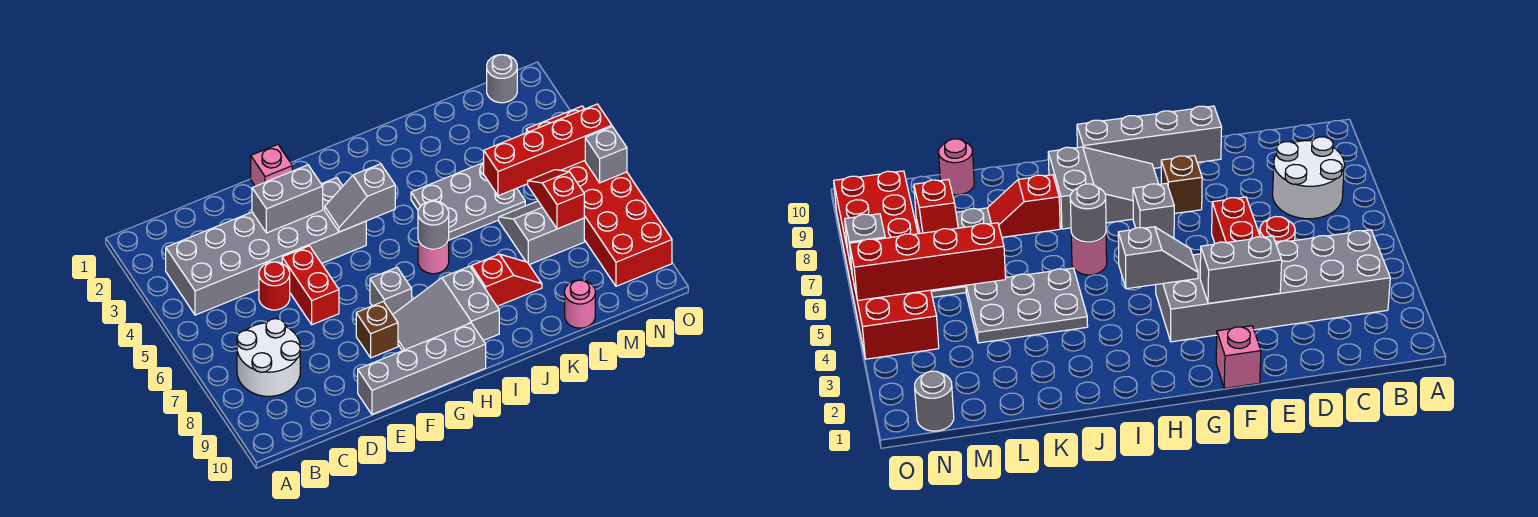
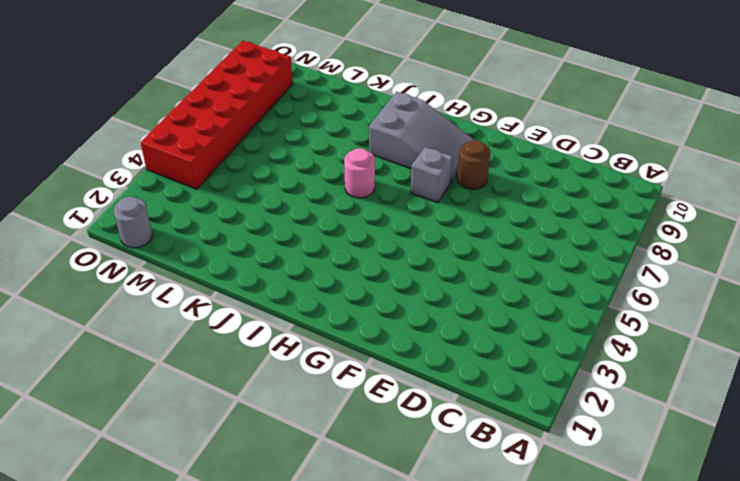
brown round brick F8 level 1 -> brown brick F8 level 1
none -> grey brick B3:G4 level 1
none -> white round brick B7:C8 level 1
none -> red round brick D5 level 1

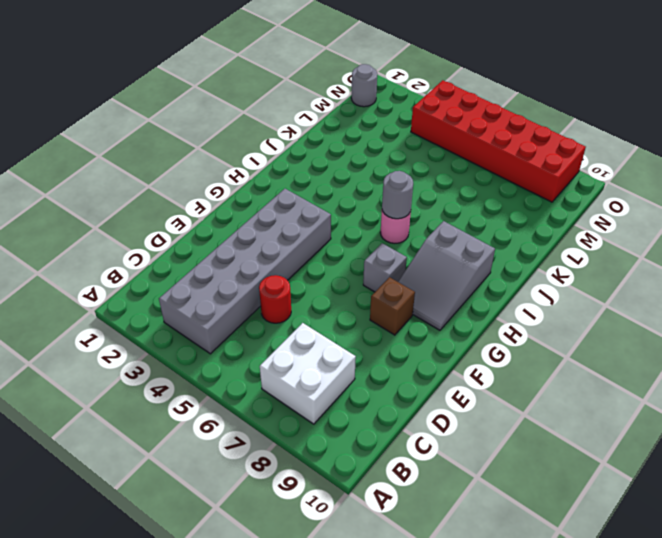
white brick B7:C8 level 1 -> white round brick B7:C8 level 1
none -> red brick E5:E6 level 1
none -> grey brick E10:H10 level 1
none -> pink brick F1 level 1

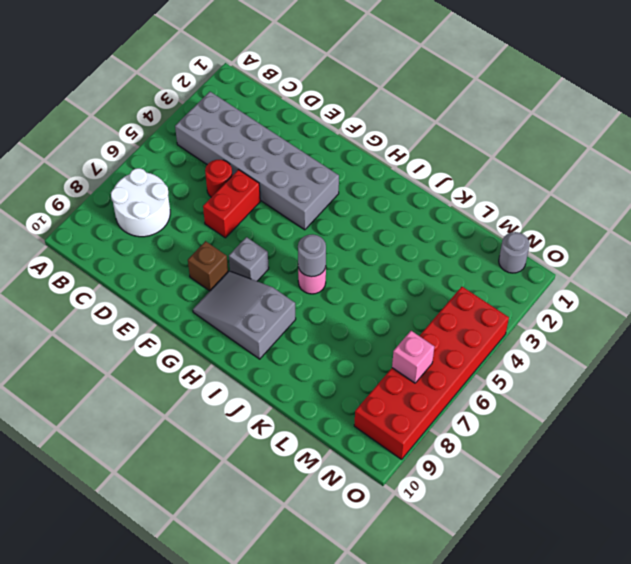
pink brick N7 level 2 -> pink brick F1 level 1
none -> grey brick E10:H10 level 1
none -> grey plate J4:L5 level 1
none -> red slope J8:K8 level 1 top J

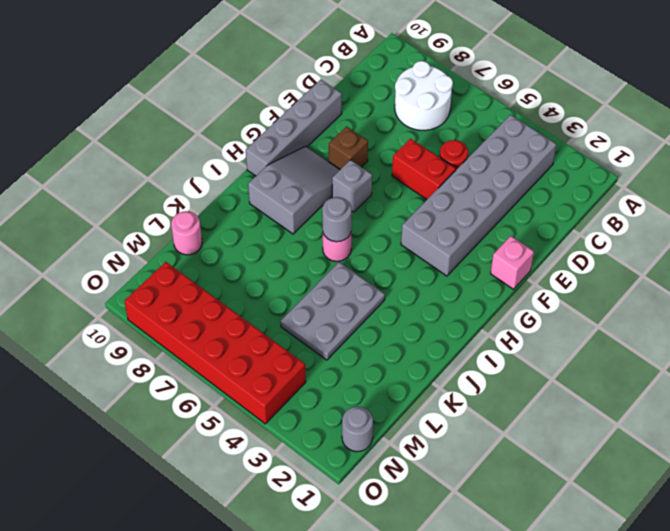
none -> red slope J8:K8 level 1 top J
none -> grey slope L6:M7 level 1 top 7
none -> grey brick E3:F3 level 2

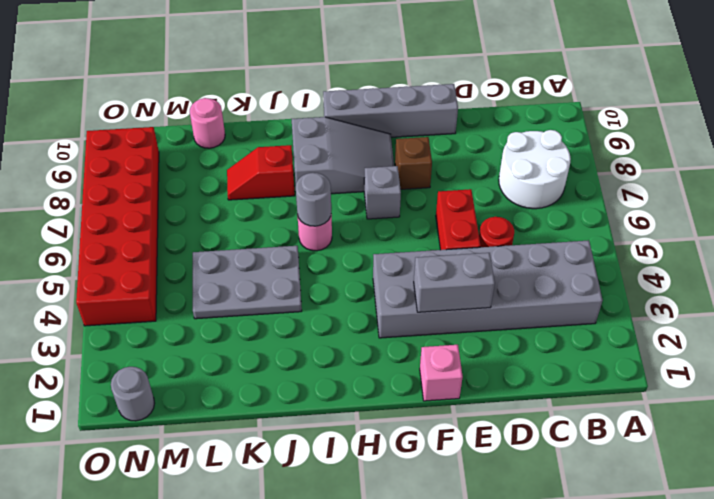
none -> grey slope L6:M7 level 1 top 7
none -> grey slope G4:H4 level 2 top H
none -> red brick L5:O5 level 2

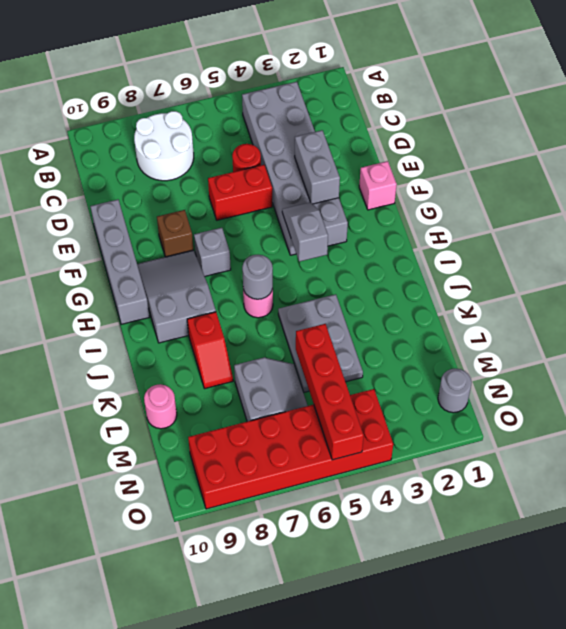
none -> red slope M6:M7 level 2 top 7
none -> grey brick O6 level 2

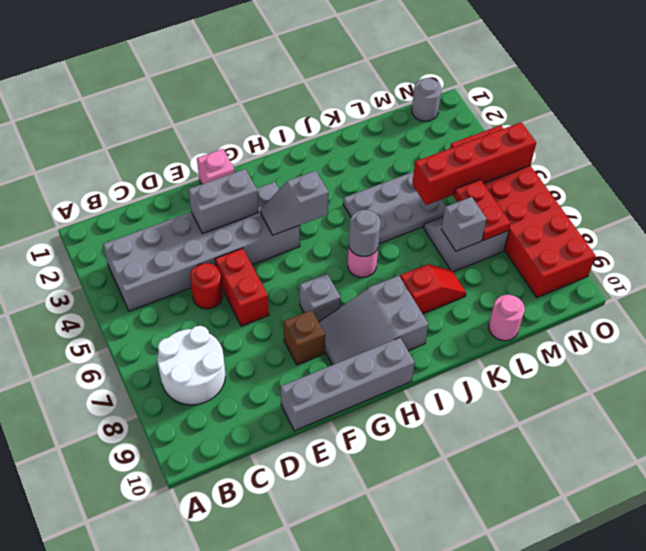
grey brick L7 level 2 -> grey brick O6 level 2
red plate M6:M7 level 2 -> red slope M6:M7 level 2 top 7

